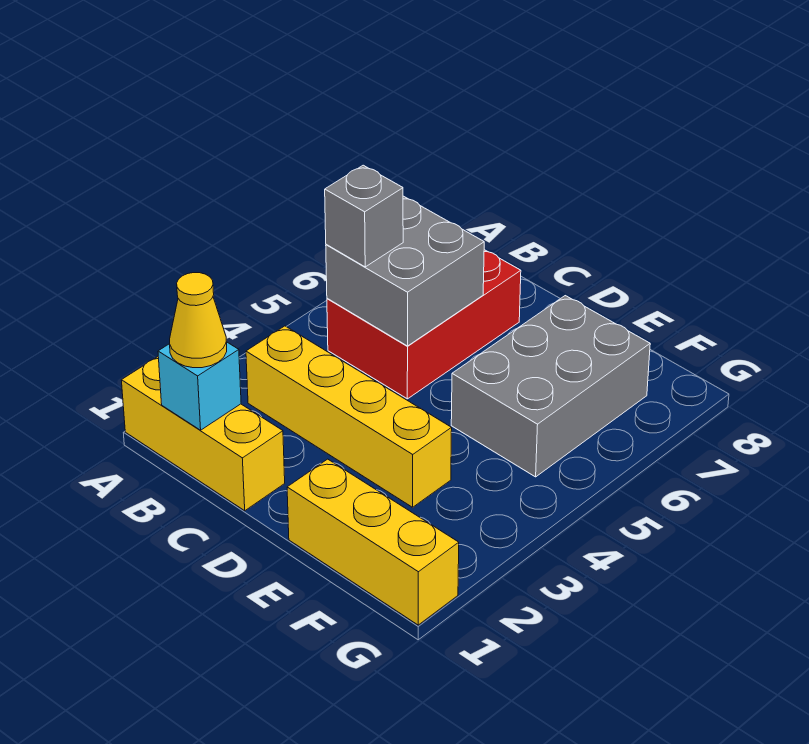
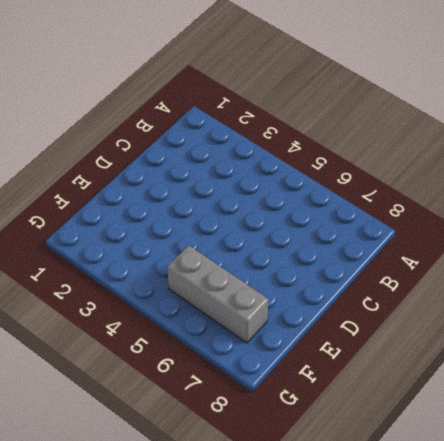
grey brick F5:F7 level 1 -> grey brick E5:F7 level 1
none -> yellow brick A1:C1 level 1
none -> yellow brick B3:E3 level 1

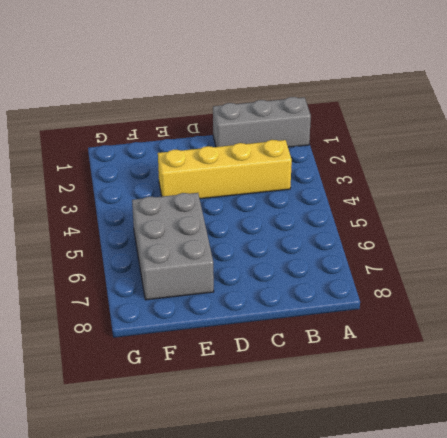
grey brick A1:C1 level 1 -> yellow brick A1:C1 level 1
none -> red brick B5:C7 level 1
none -> yellow brick E1:G1 level 1

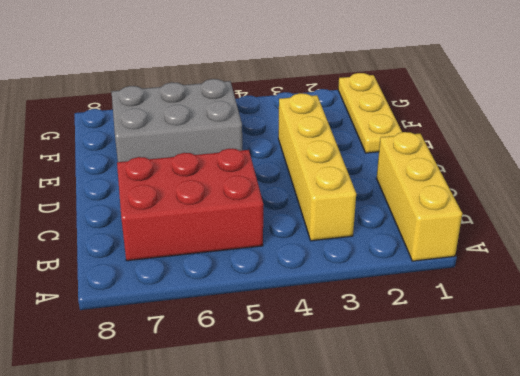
yellow plate E1:G1 level 1 -> yellow brick E1:G1 level 1
none -> cyan brick B1 level 2
none -> grey brick B5:C6 level 2

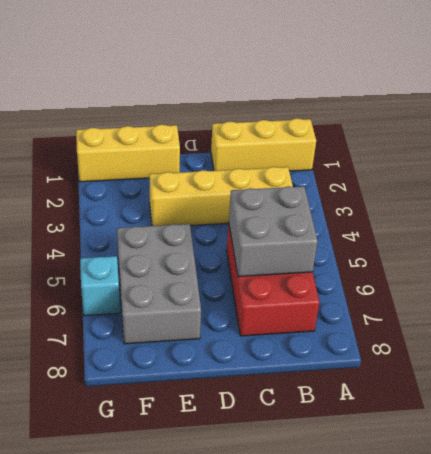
cyan brick G6 level 1 -> cyan brick B1 level 2
none -> yellow cone B1 level 3
none -> grey brick B5 level 3

